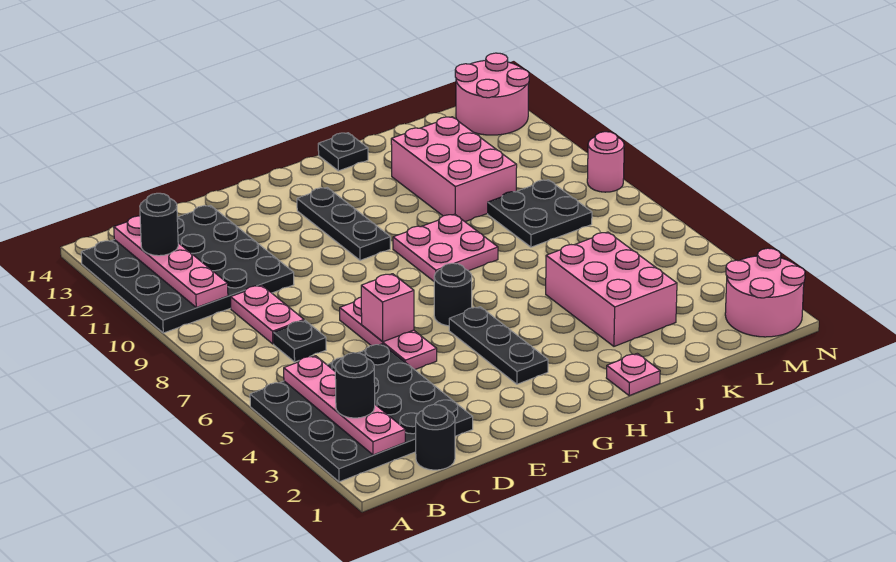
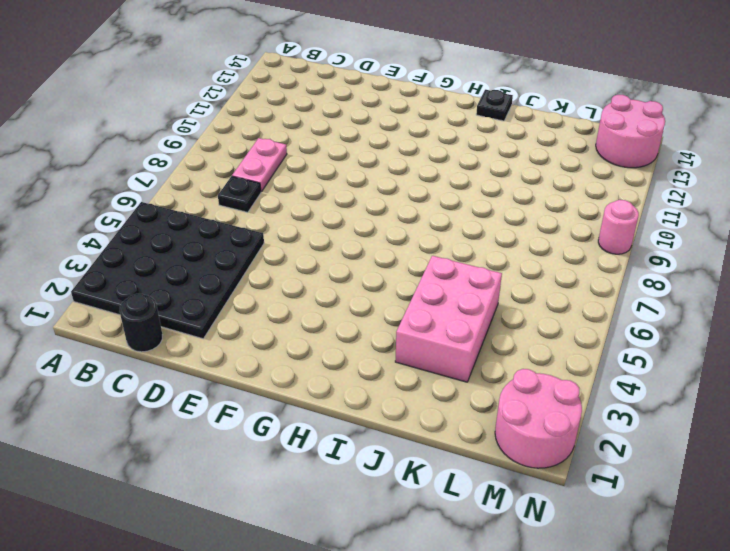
none -> black plate A10:D13 level 1
none -> pink plate E5:E7 level 1
none -> black plate G3:G5 level 1

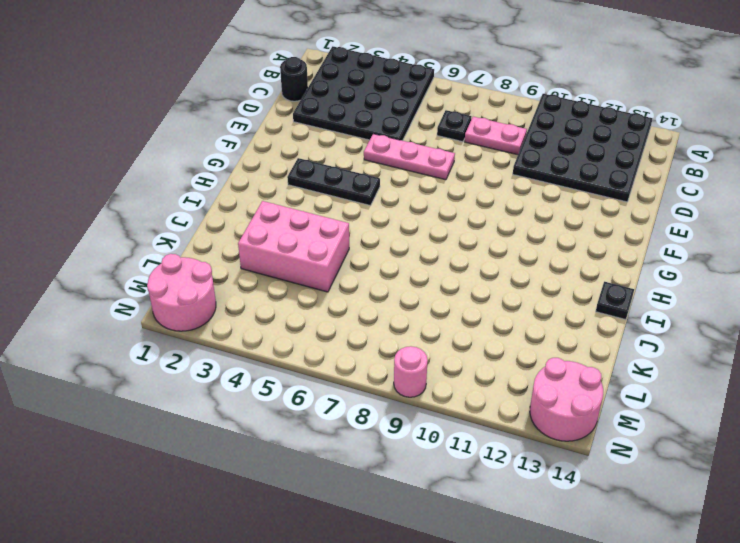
none -> black round brick G6 level 1
none -> black plate G10:G12 level 1
none -> pink plate H8:I9 level 1

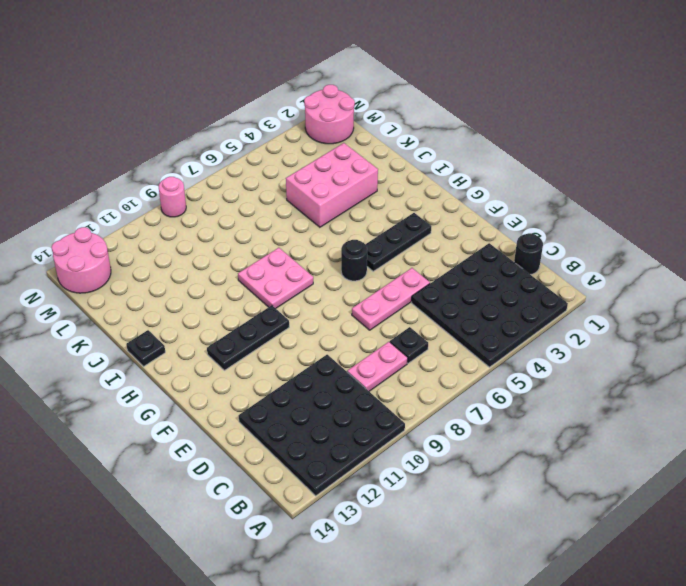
none -> pink plate I1 level 1
none -> pink brick J10:K12 level 1
none -> black plate K8:L9 level 1

